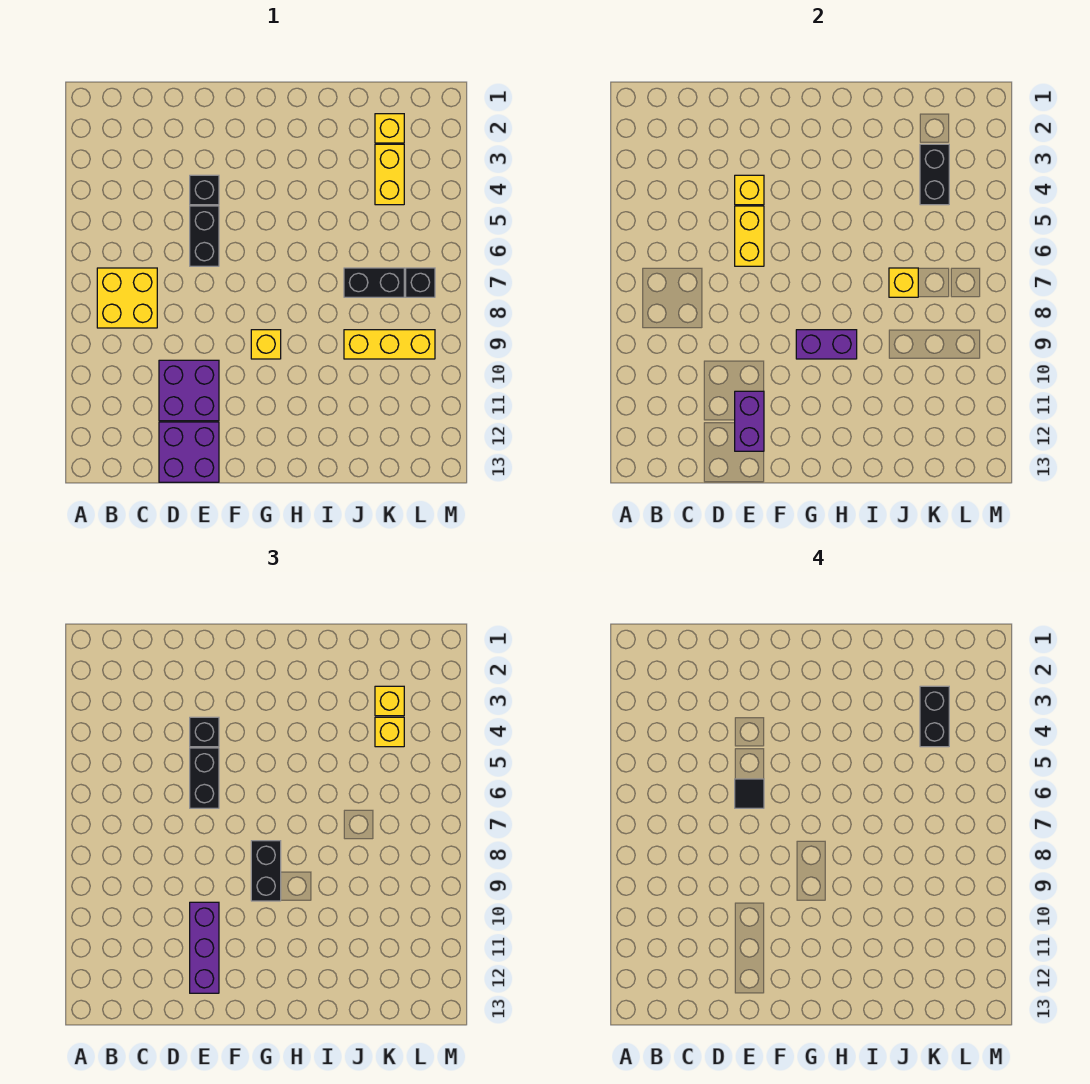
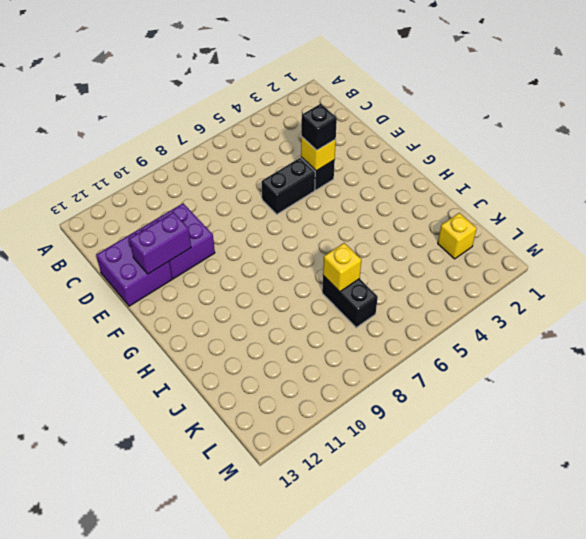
none -> yellow brick B7:C8 level 1
none -> yellow brick G9 level 1
none -> yellow brick J9:L9 level 1

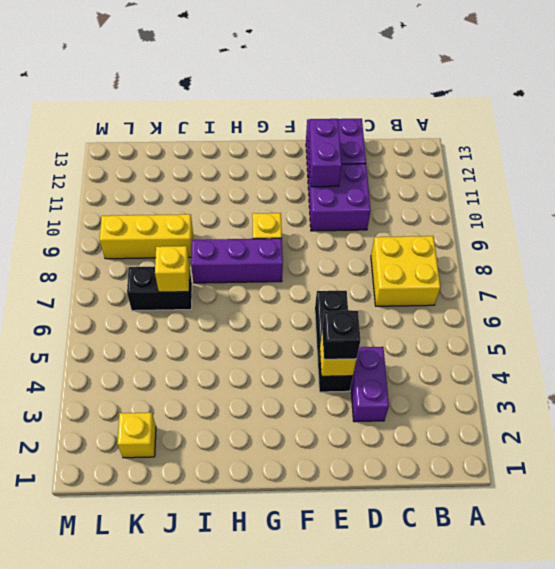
purple brick D3:D4 level 1 -> purple brick G9:H9 level 2
purple brick G8:I8 level 1 -> purple brick E10:E12 level 3
none -> yellow brick K3:K4 level 1
none -> black brick L7 level 1
none -> yellow brick E5:E6 level 2

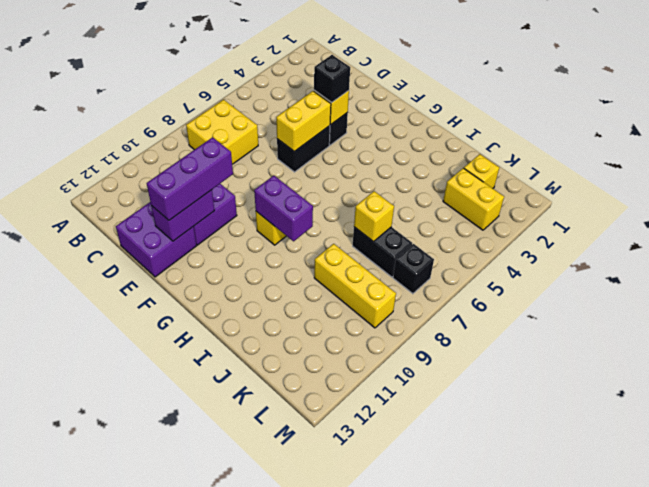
yellow brick K3:L3 level 1 -> yellow brick K3:K4 level 1
none -> black brick K3:K4 level 2
none -> black brick E5:E6 level 3
none -> black brick G8:G9 level 3

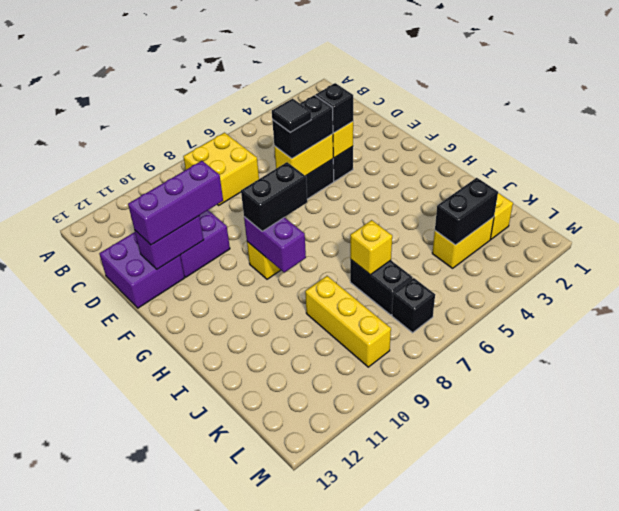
none -> yellow brick K3 level 3
none -> yellow brick K4 level 3
none -> black brick K3:K4 level 4

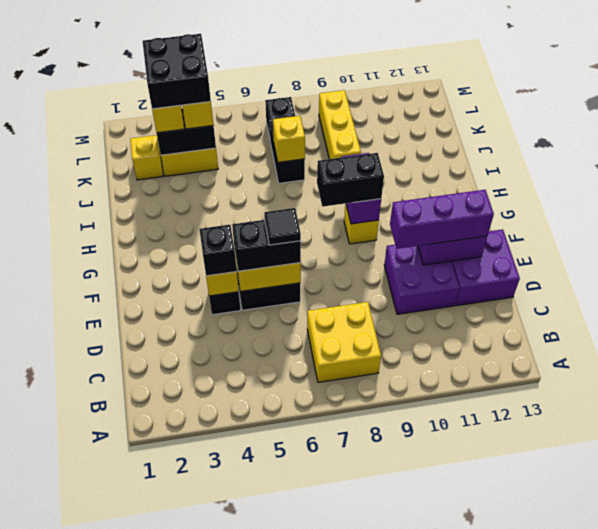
black brick K3:L4 level 4 -> black brick K3:K4 level 4

